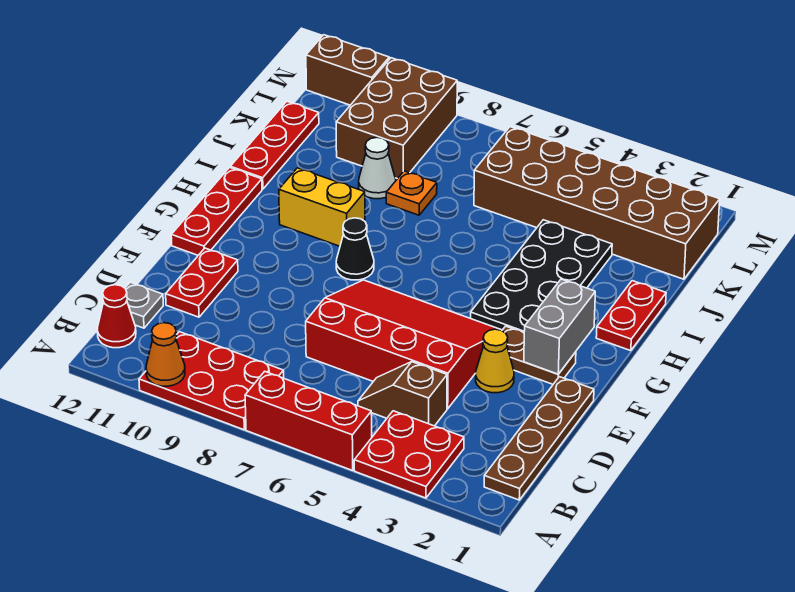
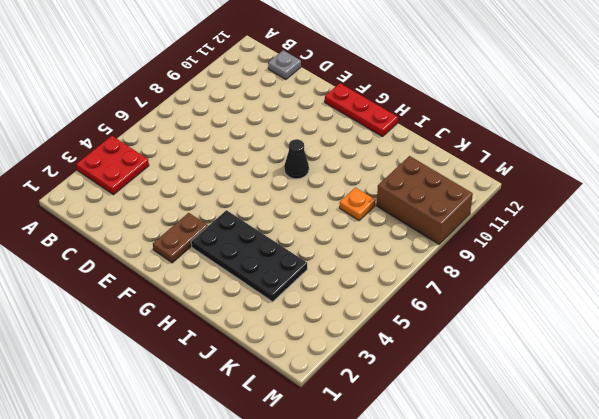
none -> red brick A5:A7 level 1
none -> red plate A8:B10 level 1
none -> brown plate B1:E1 level 1

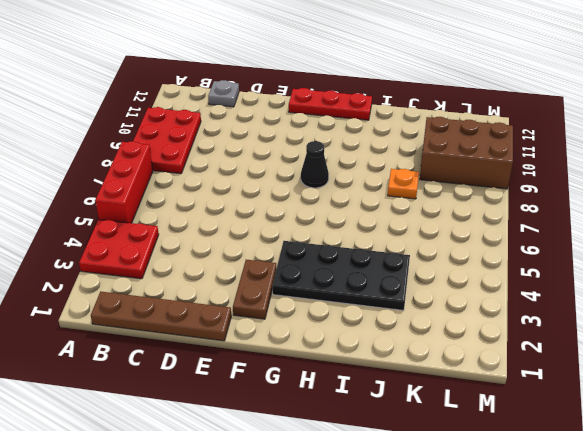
none -> red cone B12 level 1
none -> brown slope C4:C5 level 1 top 4
none -> red slope D4:F7 level 1 top D

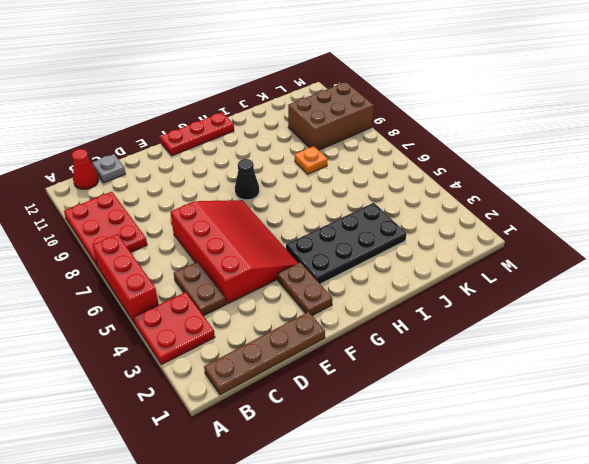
brown plate C4:C5 level 1 -> brown slope C4:C5 level 1 top 4
none -> red plate D11:E11 level 1
none -> yellow cone E3 level 1
none -> red plate H1:I1 level 1

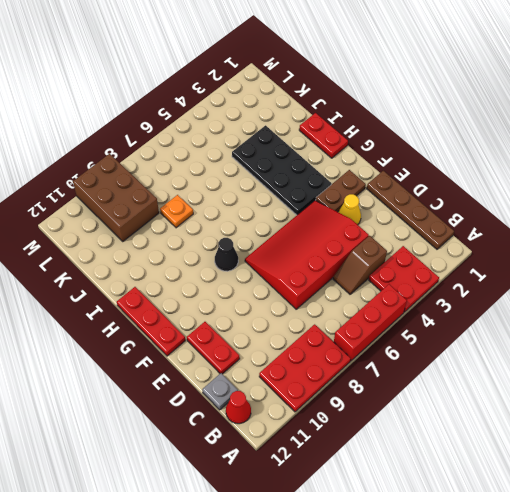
none -> yellow brick H9:H10 level 1
none -> red plate I12:K12 level 1
none -> white cone J9 level 1

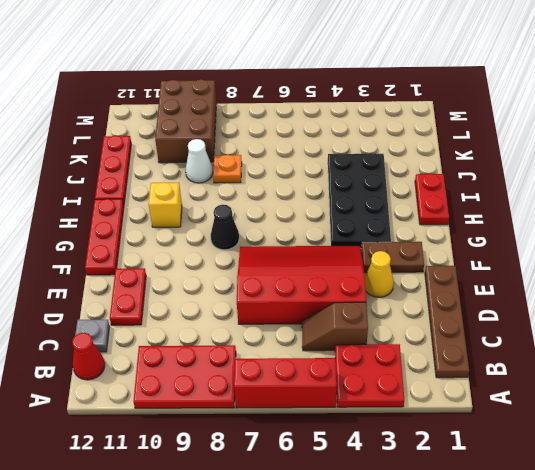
yellow brick H10 level 1 -> yellow brick H9:H10 level 1
none -> brown brick K1:L6 level 1
none -> brown brick M11:M12 level 1
none -> orange cone A10 level 2

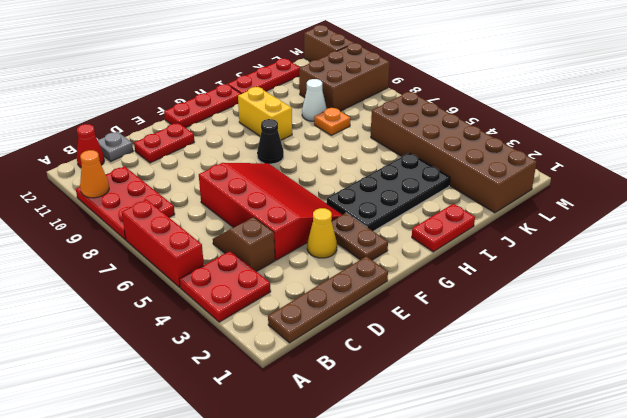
none -> grey brick F2:G2 level 2

